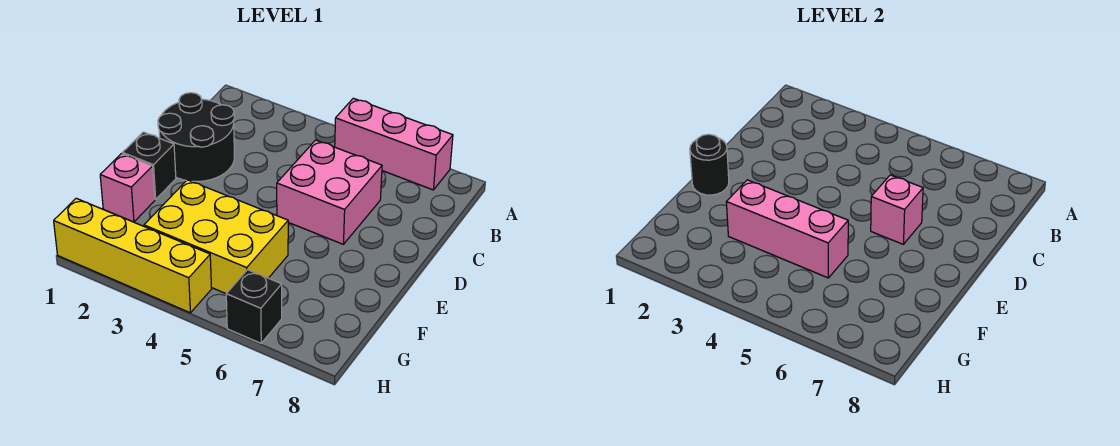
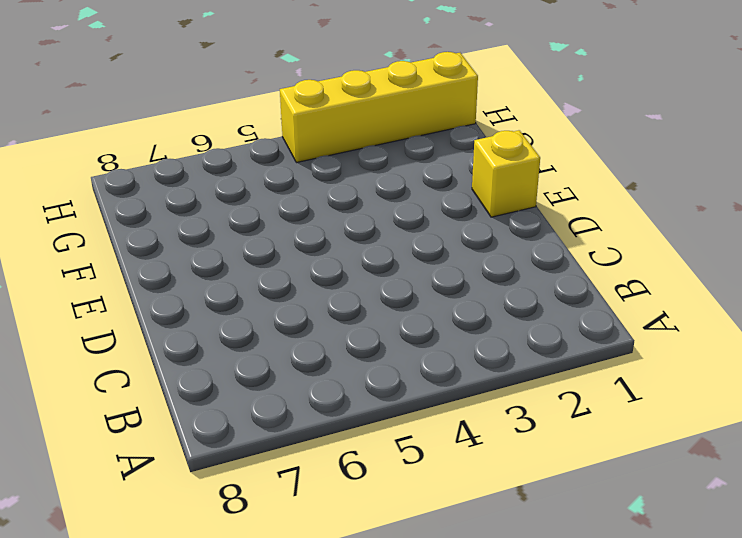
yellow brick E1 level 1 -> black brick E1 level 1
none -> pink brick A5:A7 level 1
none -> black round brick C1:D2 level 1

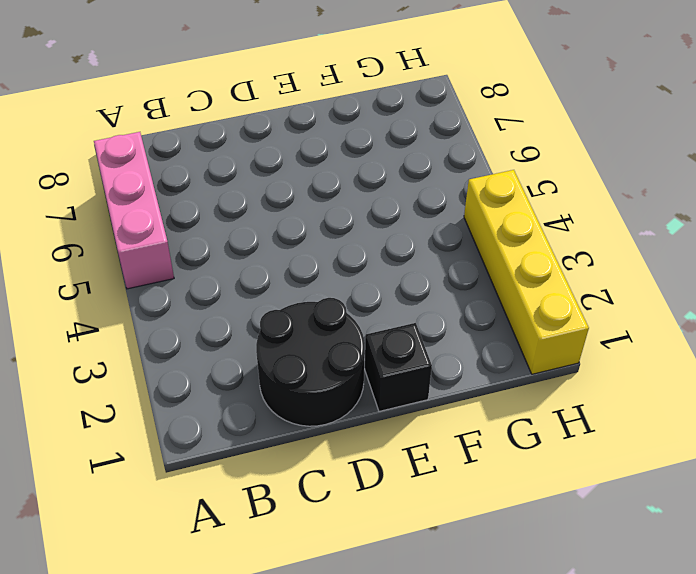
none -> pink brick C5:D6 level 1
none -> pink brick F1 level 1

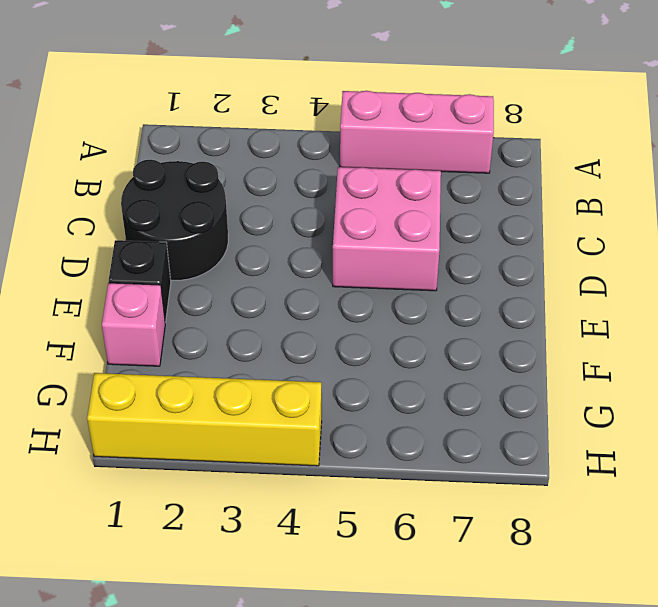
none -> yellow brick F3:G5 level 1
none -> black brick H6 level 1

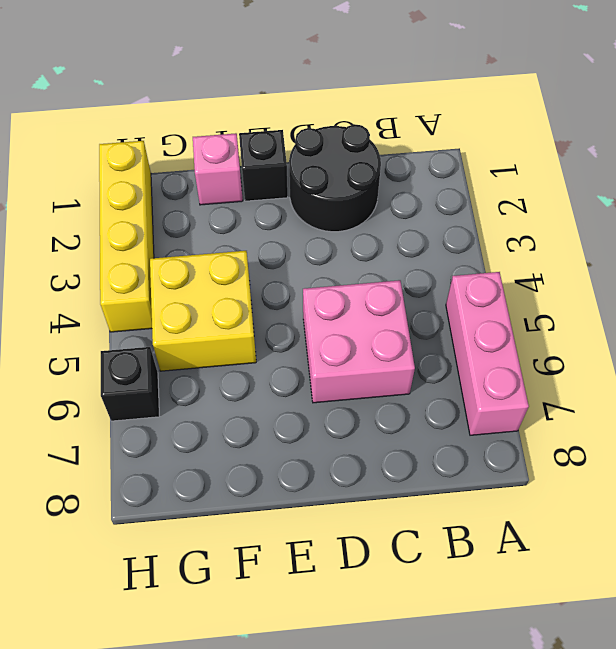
yellow brick F4:G5 level 1 -> yellow brick F3:G5 level 1
none -> pink brick D6 level 2
none -> black round brick E1 level 2

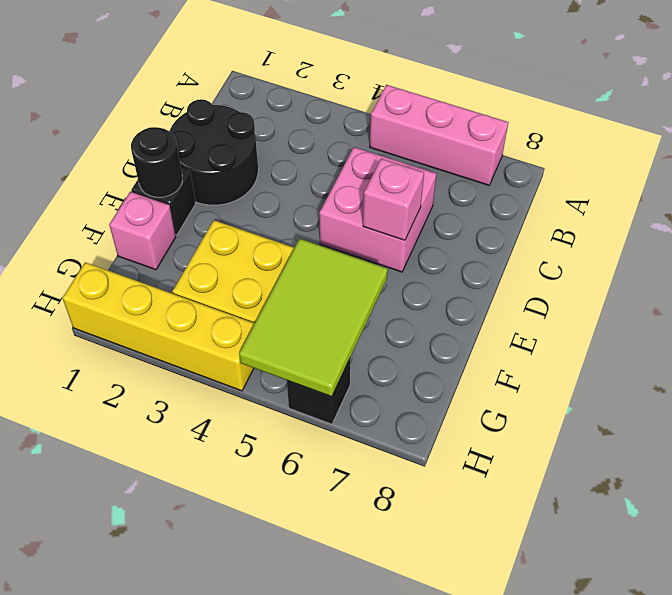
lime tile F5:H6 level 2 -> pink brick F3:F5 level 2

